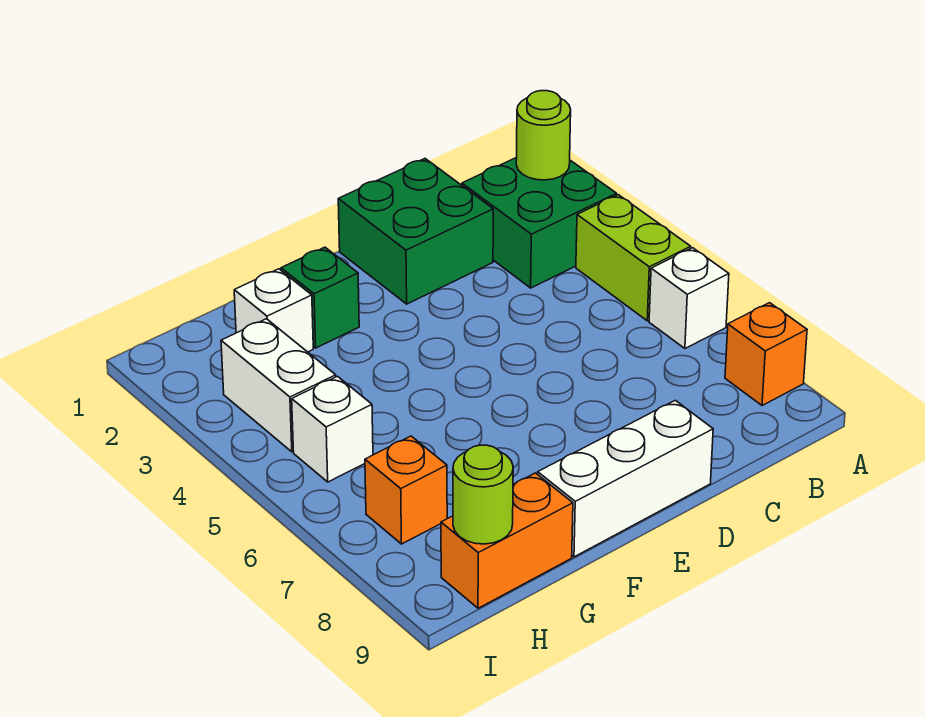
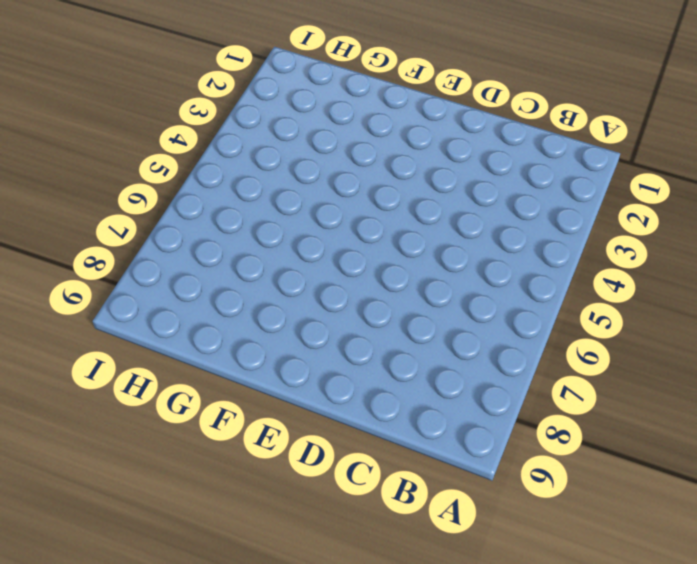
none -> green brick A2:B3 level 1
none -> lime brick A4:A5 level 1
none -> white brick A6 level 1

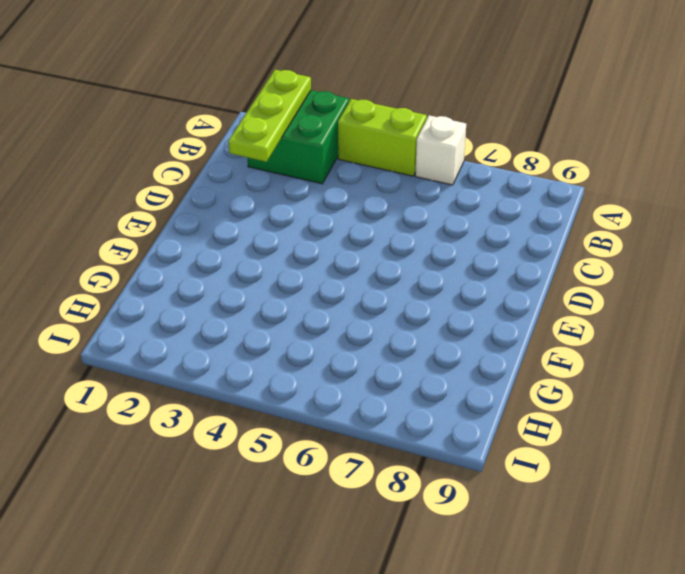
lime plate A2:C2 level 2 -> lime round brick A2 level 2
none -> orange brick A8 level 1
none -> green brick C1:D2 level 1
none -> white brick D9:F9 level 1

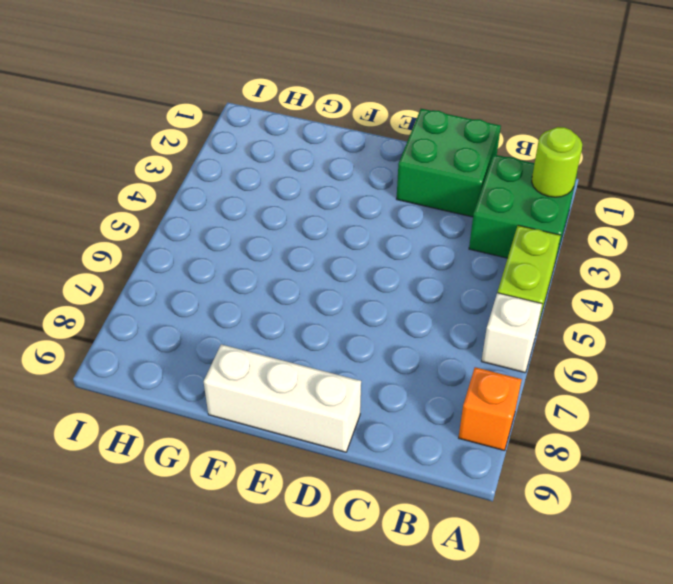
none -> green brick F2 level 1
none -> white brick G2 level 1
none -> orange brick G9:H9 level 1

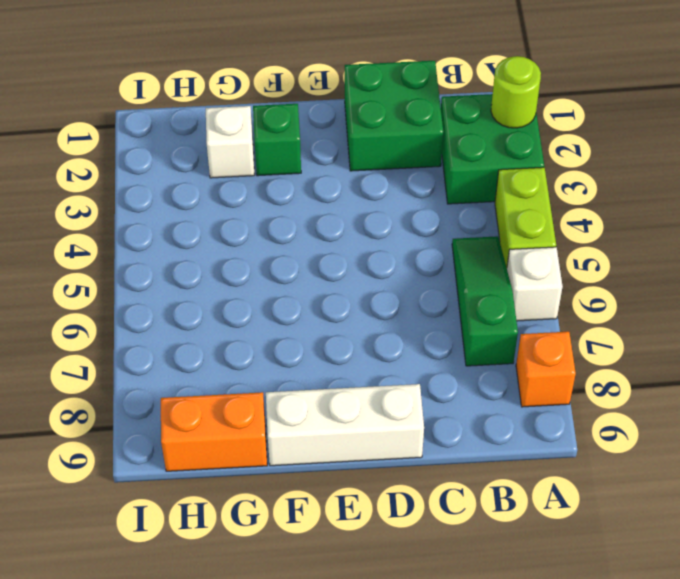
green slope B5:B7 level 1 top 7 -> none
none -> white brick H3:H4 level 1
none -> white brick H5 level 1
none -> orange brick H7 level 1

